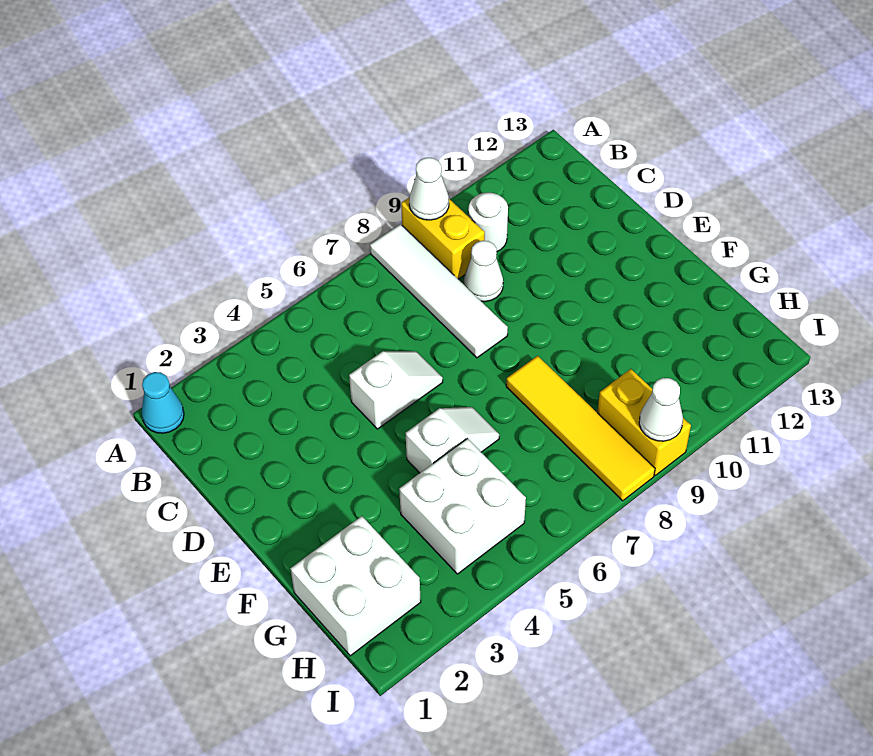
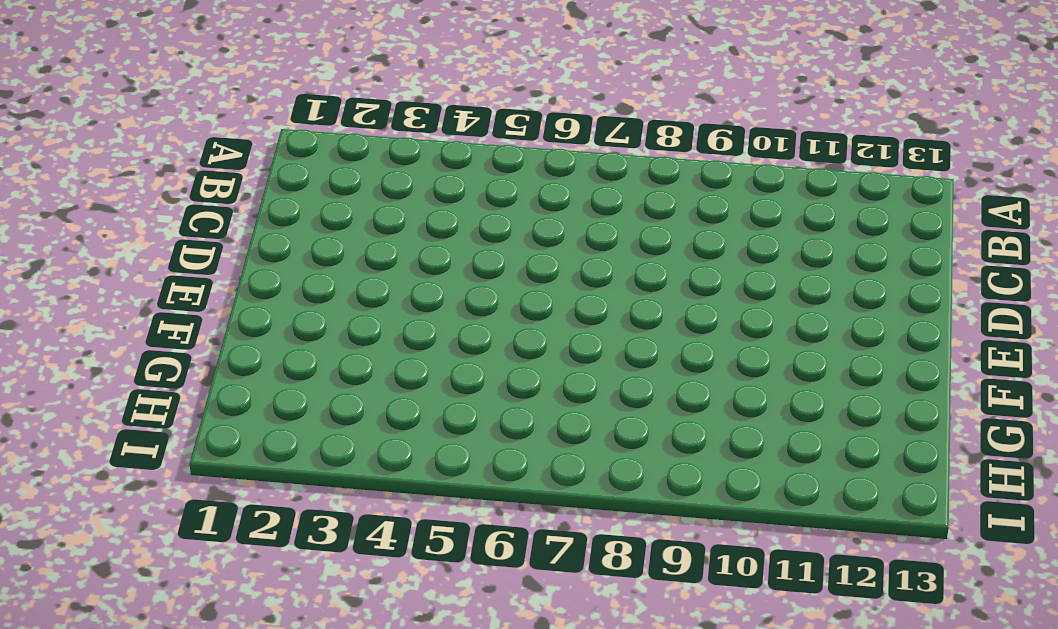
none -> cyan cone A1 level 1
none -> white tile A8:D8 level 1
none -> yellow brick A9:B9 level 1

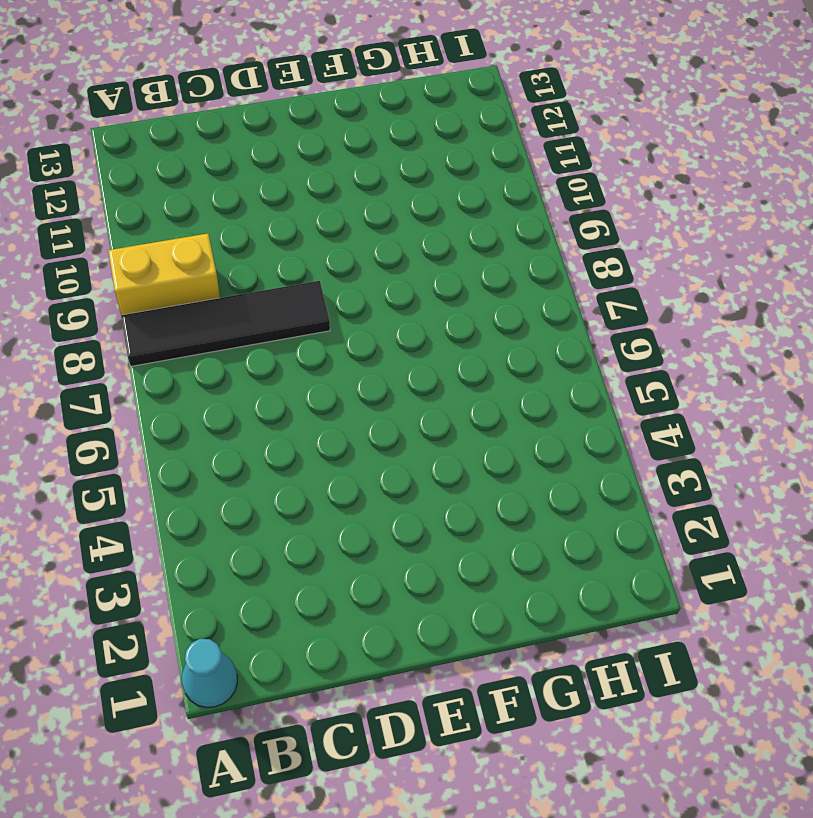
black tile A8:D8 level 1 -> white tile A8:D8 level 1
none -> white round brick B10 level 1
none -> white cone C9 level 1
none -> white slope D5:D6 level 1 top 5

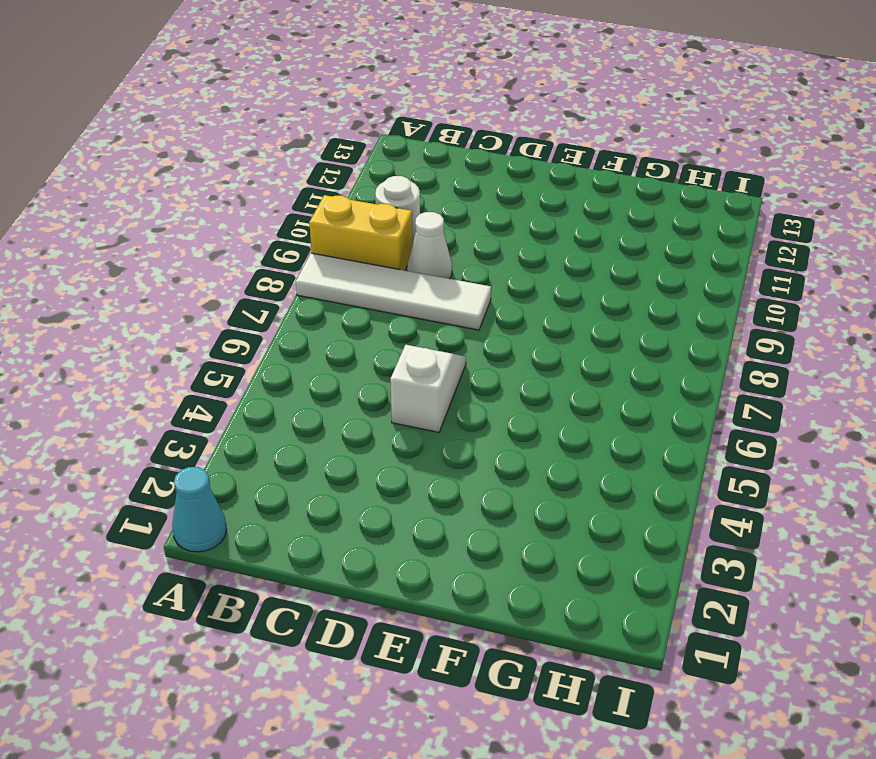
none -> white slope F5:F6 level 1 top 5
none -> yellow tile F8:I8 level 1
none -> white brick G1:H2 level 1

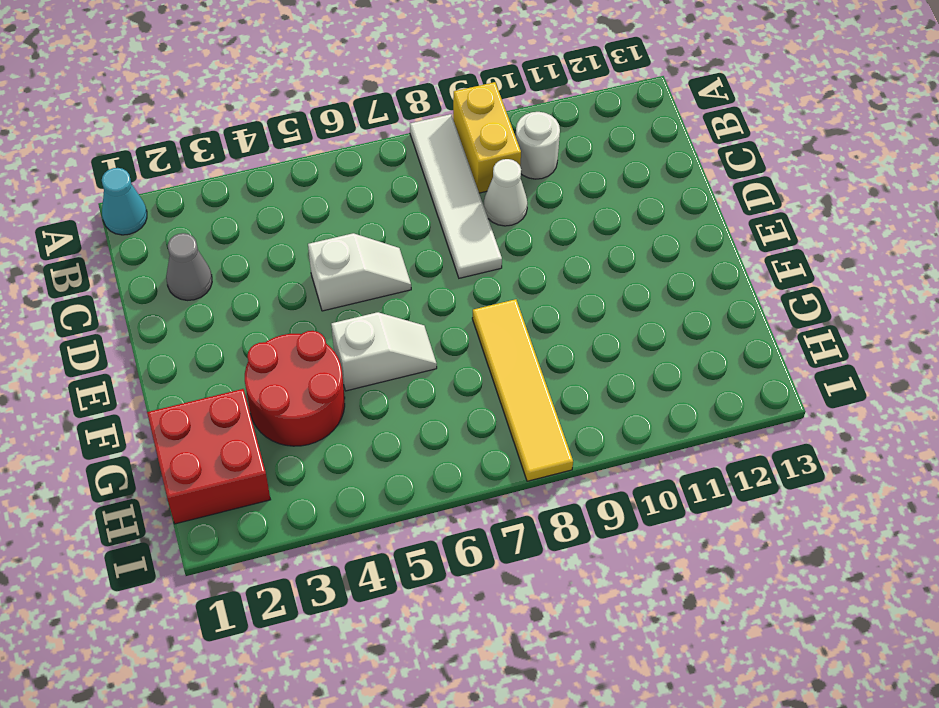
grey cone C2 level 1 -> none
red round brick F3:G4 level 1 -> white brick G4:H5 level 1
red brick G1:H2 level 1 -> white brick G1:H2 level 1
none -> yellow brick H9:I9 level 1
none -> white cone A9 level 2
none -> white cone I9 level 2

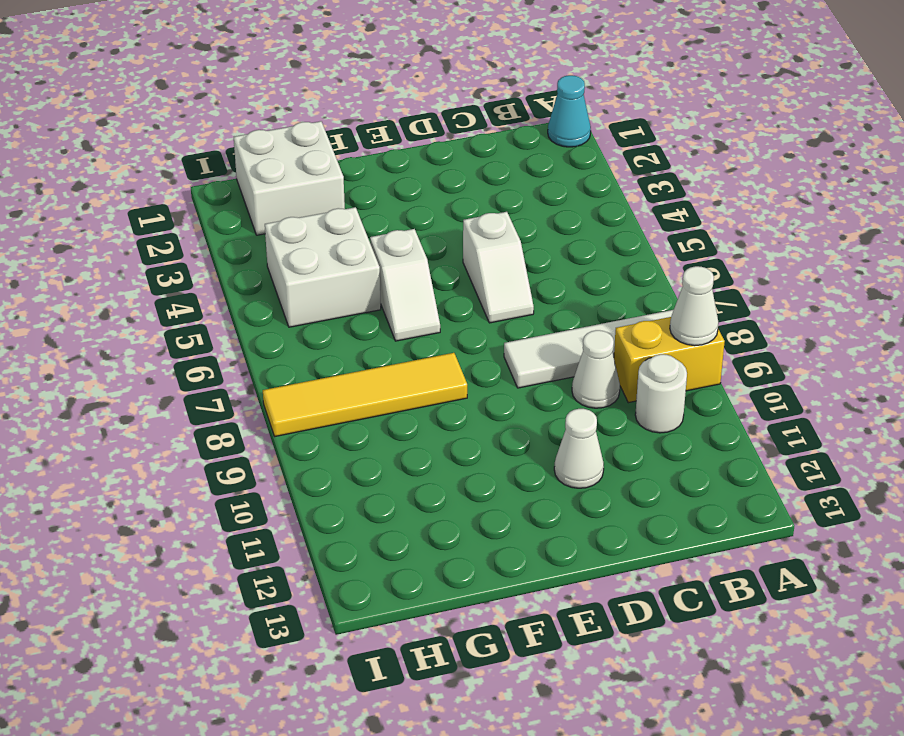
white cone D11 level 1 -> white cone I9 level 2
none -> yellow brick H9:I9 level 1

